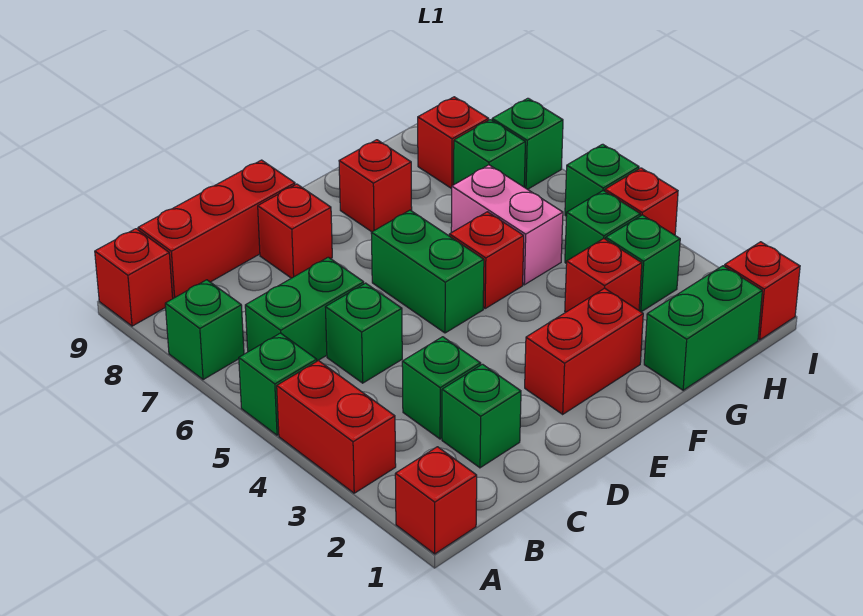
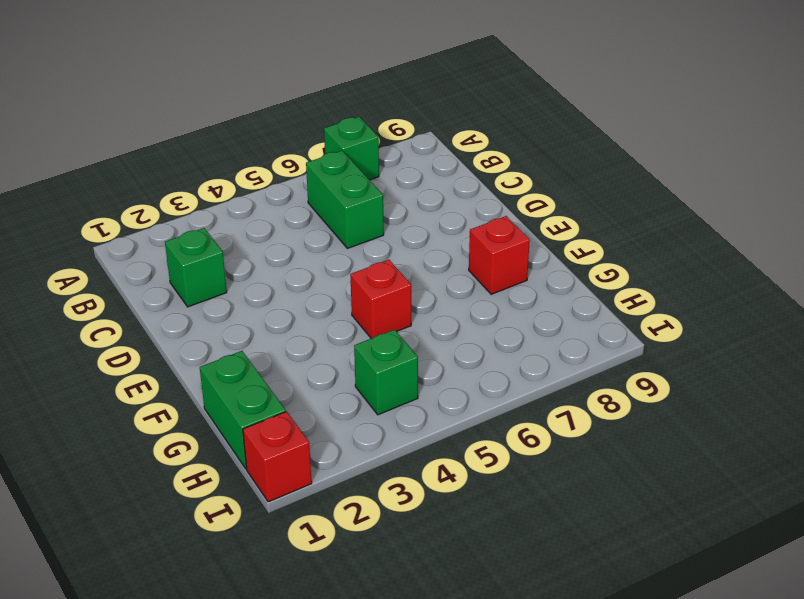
none -> red brick A1 level 1
none -> red brick A3:A4 level 1
none -> green brick A5 level 1

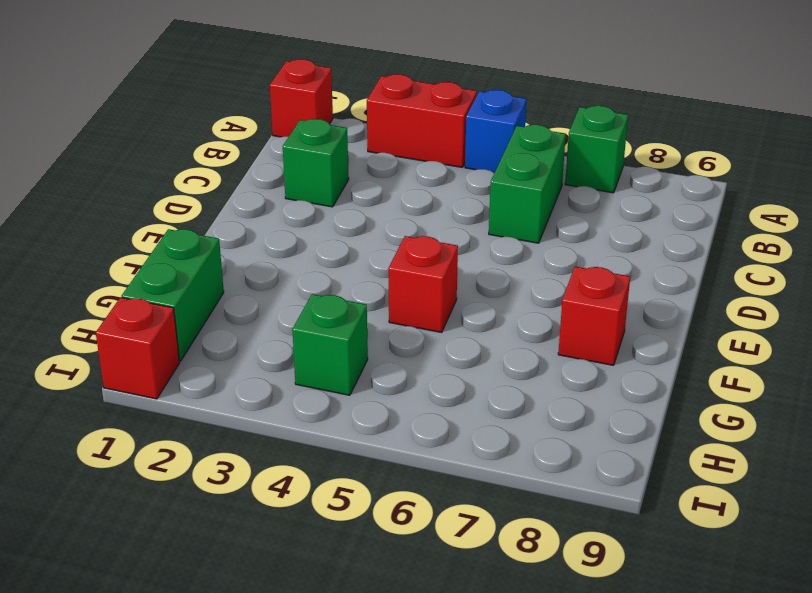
blue brick A5 level 1 -> green brick A5 level 1
none -> red brick A9 level 1
none -> red brick B9:D9 level 1
none -> green brick C3 level 1

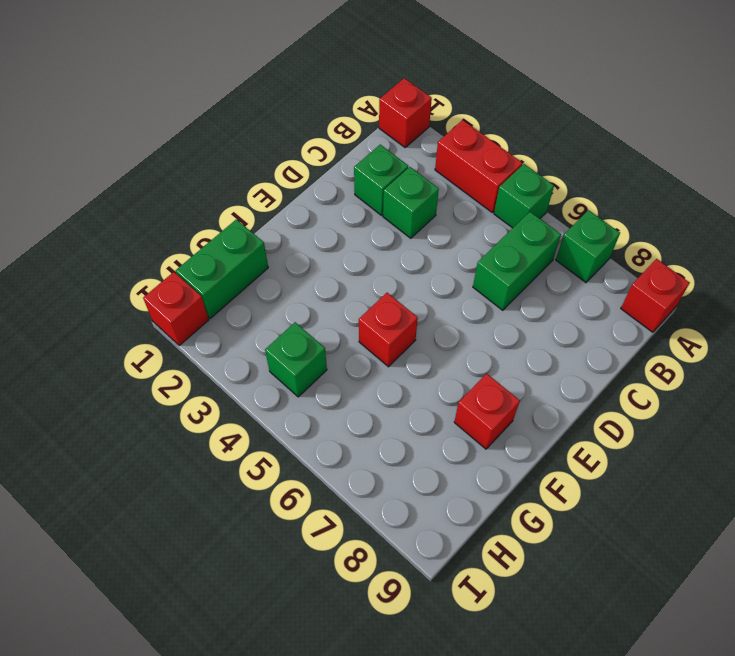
none -> red brick B9:D9 level 1
none -> green brick C5 level 1
none -> red brick D8 level 1

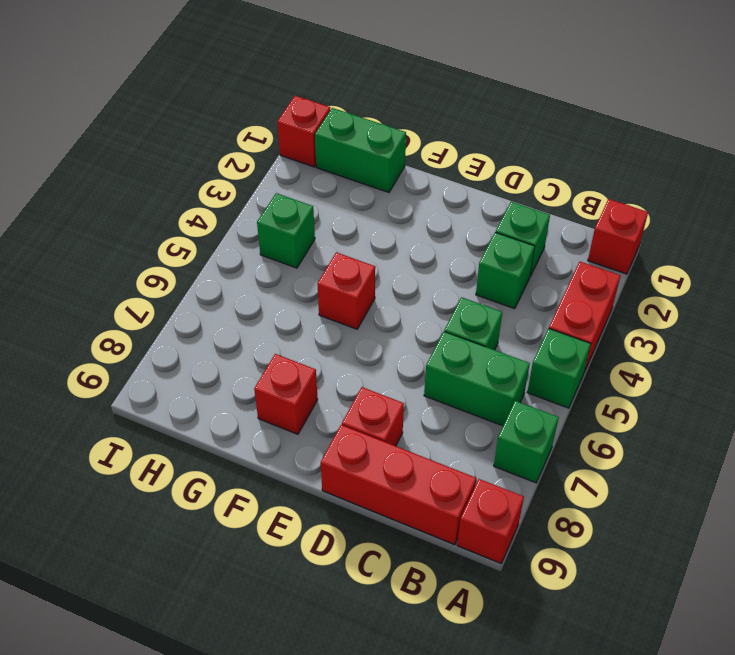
none -> red brick E2:F2 level 1
none -> green brick E5:E6 level 1
none -> red brick G3 level 1

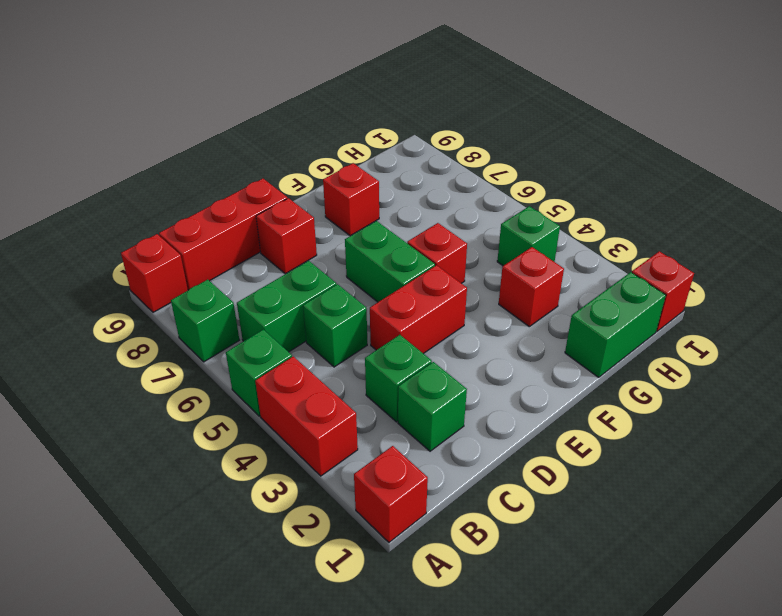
red brick D4:E4 level 1 -> red brick E2:F2 level 1
none -> pink brick G5:G6 level 1
none -> green brick H3 level 1
none -> green brick H7 level 1

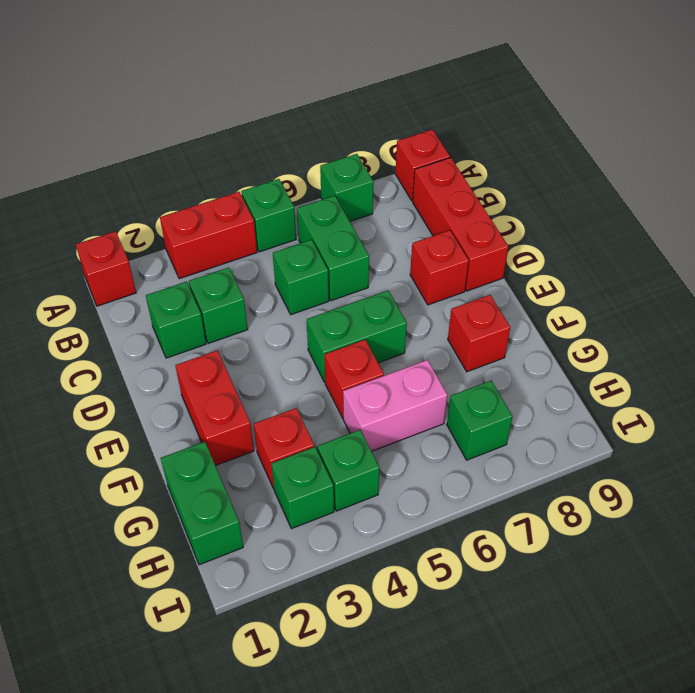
none -> red brick H8 level 1
none -> red brick I1 level 1
none -> red brick I4 level 1

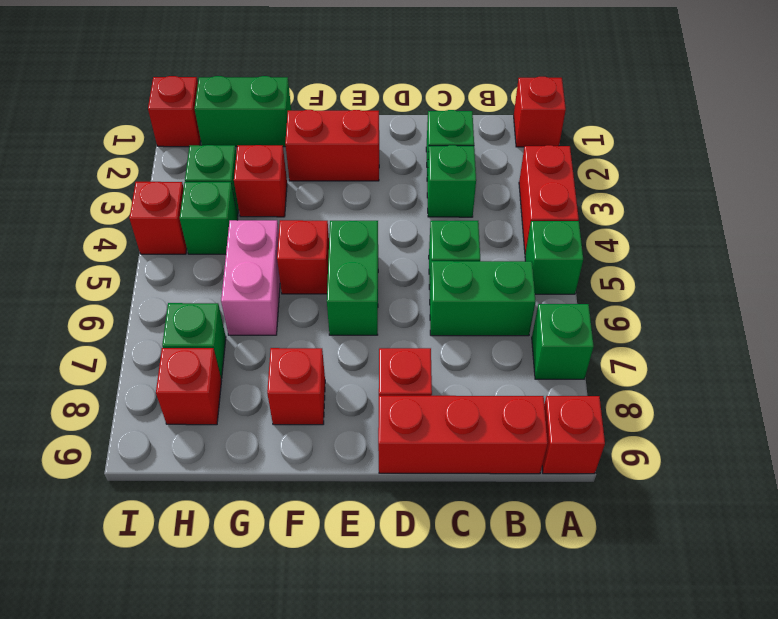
none -> green brick I5 level 1
none -> green brick I7 level 1

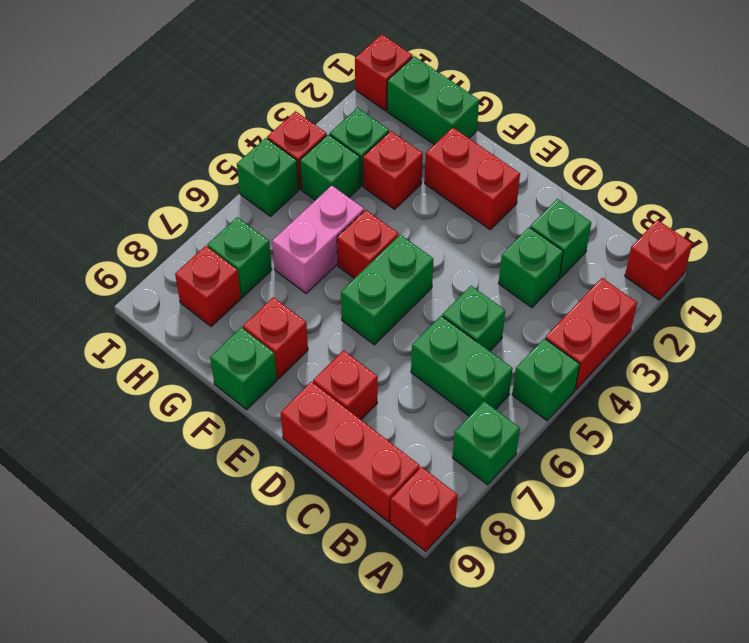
green brick F9 level 1 -> green brick I7 level 1

